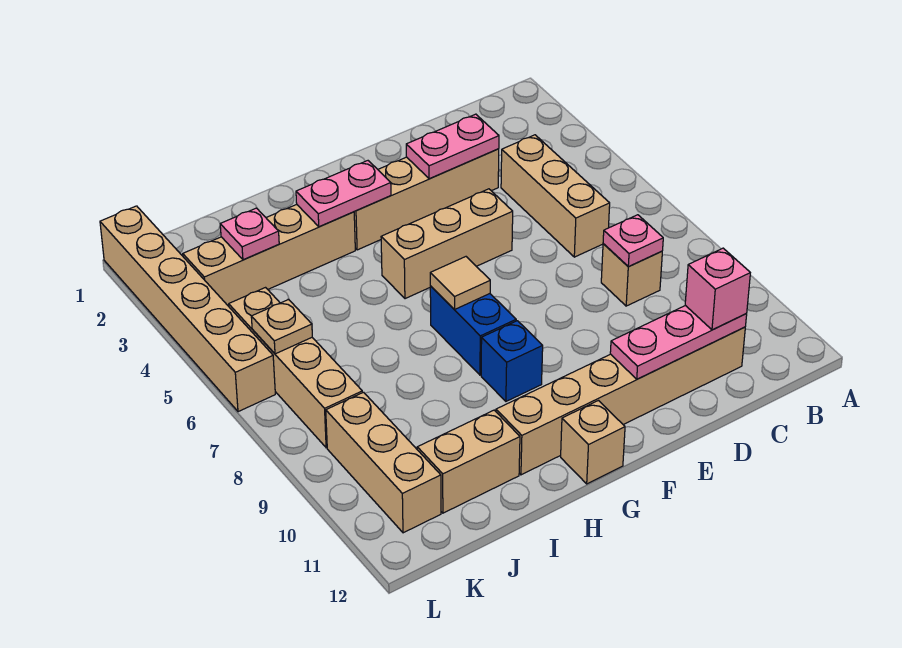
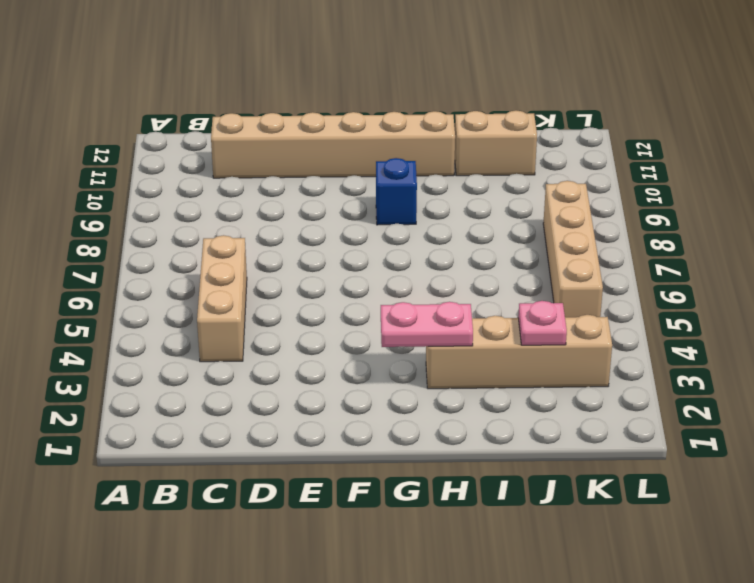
none -> tan brick C8 level 1
none -> tan brick D3:G3 level 1
none -> tan brick E5:G5 level 1

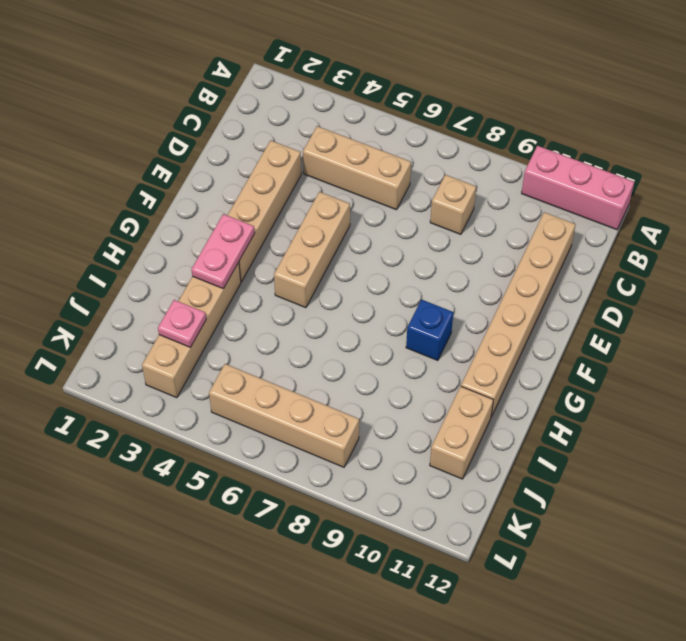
pink brick A10:A12 level 1 -> none
none -> blue brick G7:G8 level 1
none -> tan brick G12 level 1
none -> tan brick K9:K11 level 1

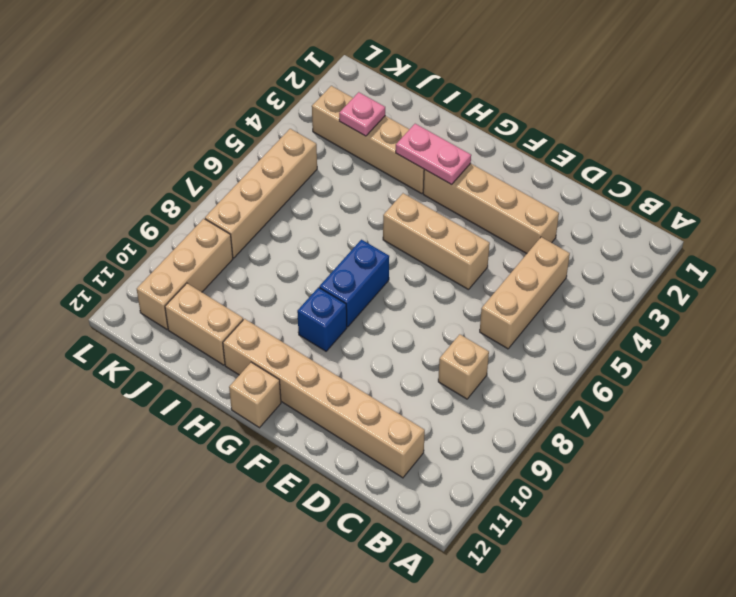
none -> tan brick L1:L6 level 1
none -> pink plate C8 level 2
none -> pink plate C11:E11 level 2

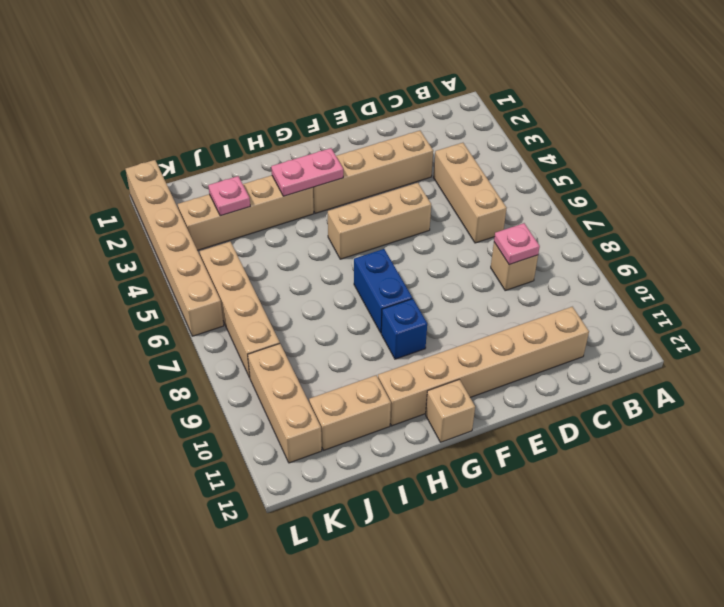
none -> pink plate C11:E11 level 2
none -> pink plate D3:E3 level 2
none -> tan tile G7 level 2

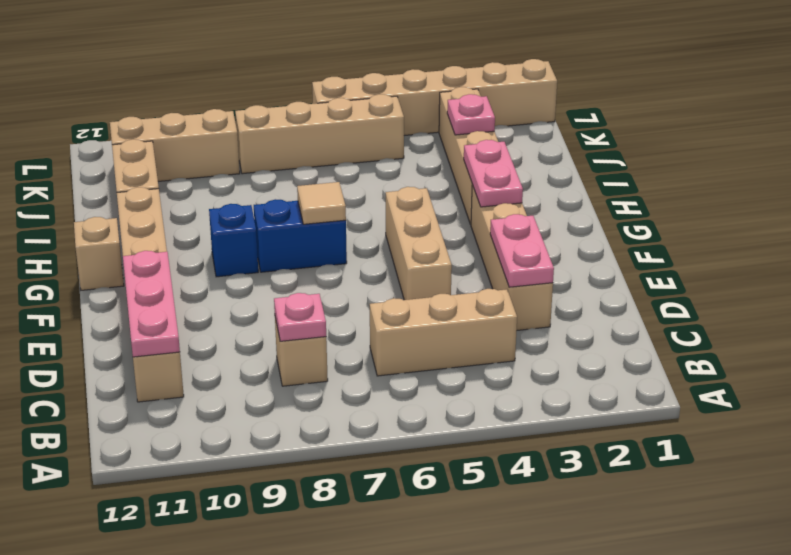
none -> tan plate K6 level 2
none -> pink brick C11 level 3

